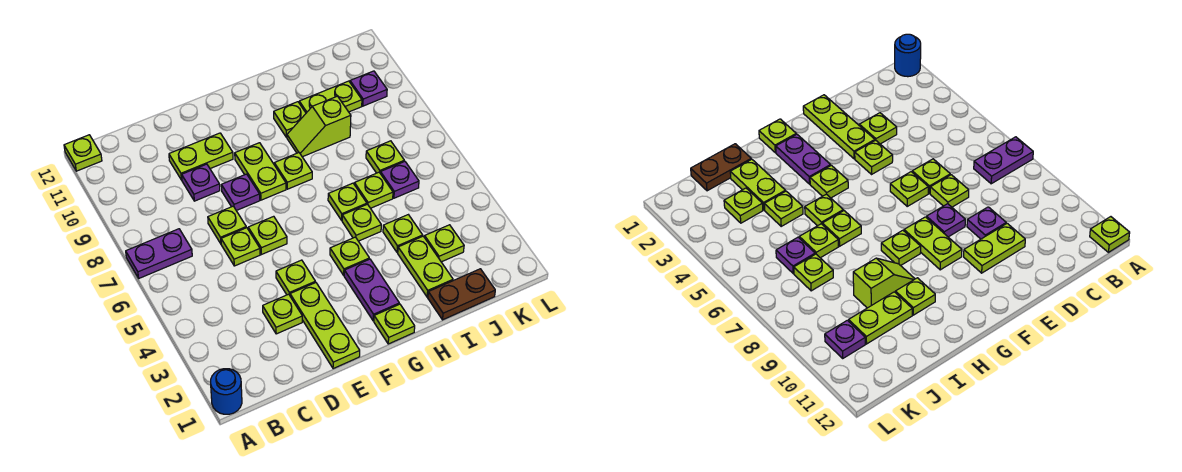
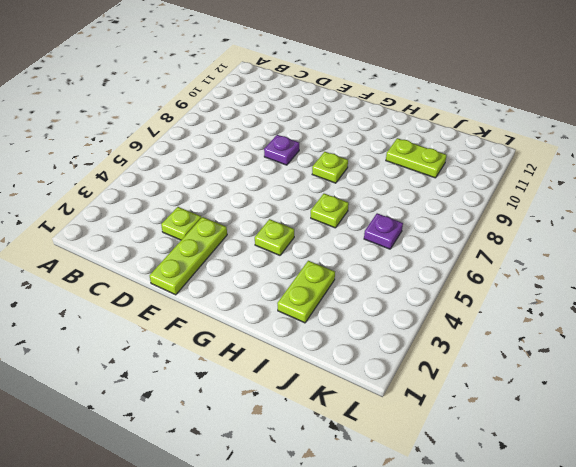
none -> blue round brick A1 level 1
none -> purple plate A7:B7 level 1
none -> lime plate A12 level 1
none -> lime plate D6 level 1

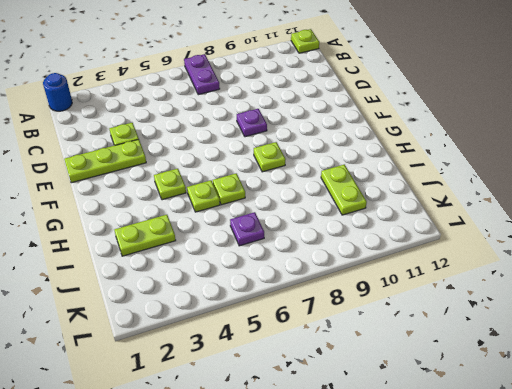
none -> lime plate D6 level 1
none -> lime plate D7 level 1
none -> purple plate D9 level 1
none -> lime plate D10:E10 level 1

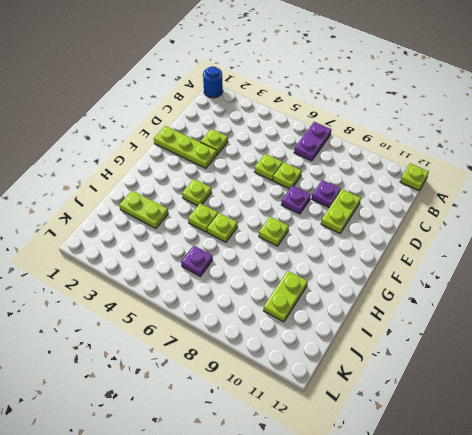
none -> lime plate E4 level 1
none -> lime plate E6 level 1
none -> lime plate F8:F9 level 1
none -> lime plate G1 level 1

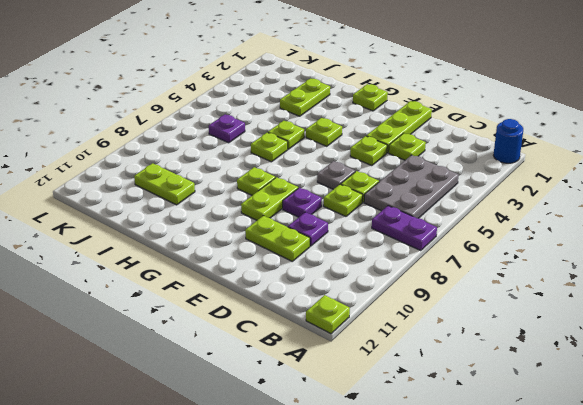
grey plate B4:C6 level 1 -> none
grey plate E6 level 1 -> lime plate E6 level 1
none -> purple plate G2:G3 level 1
none -> lime slope H9:I9 level 1 top I
none -> lime plate H10 level 1
none -> brown plate I1:J1 level 1

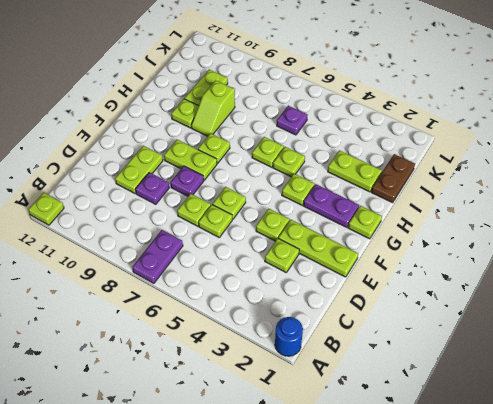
none -> lime plate I4 level 1
none -> lime plate I6 level 1
none -> lime plate J3 level 1
none -> lime plate J7 level 1

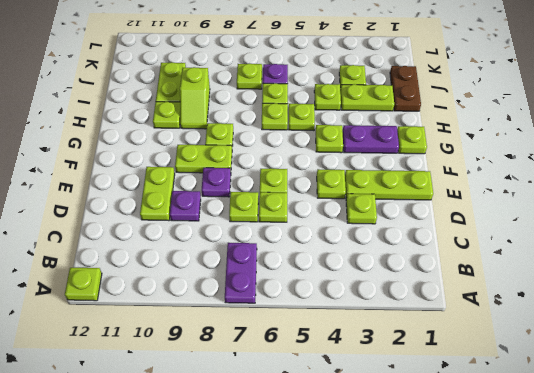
none -> blue round brick A1 level 1
none -> purple plate K10 level 1

